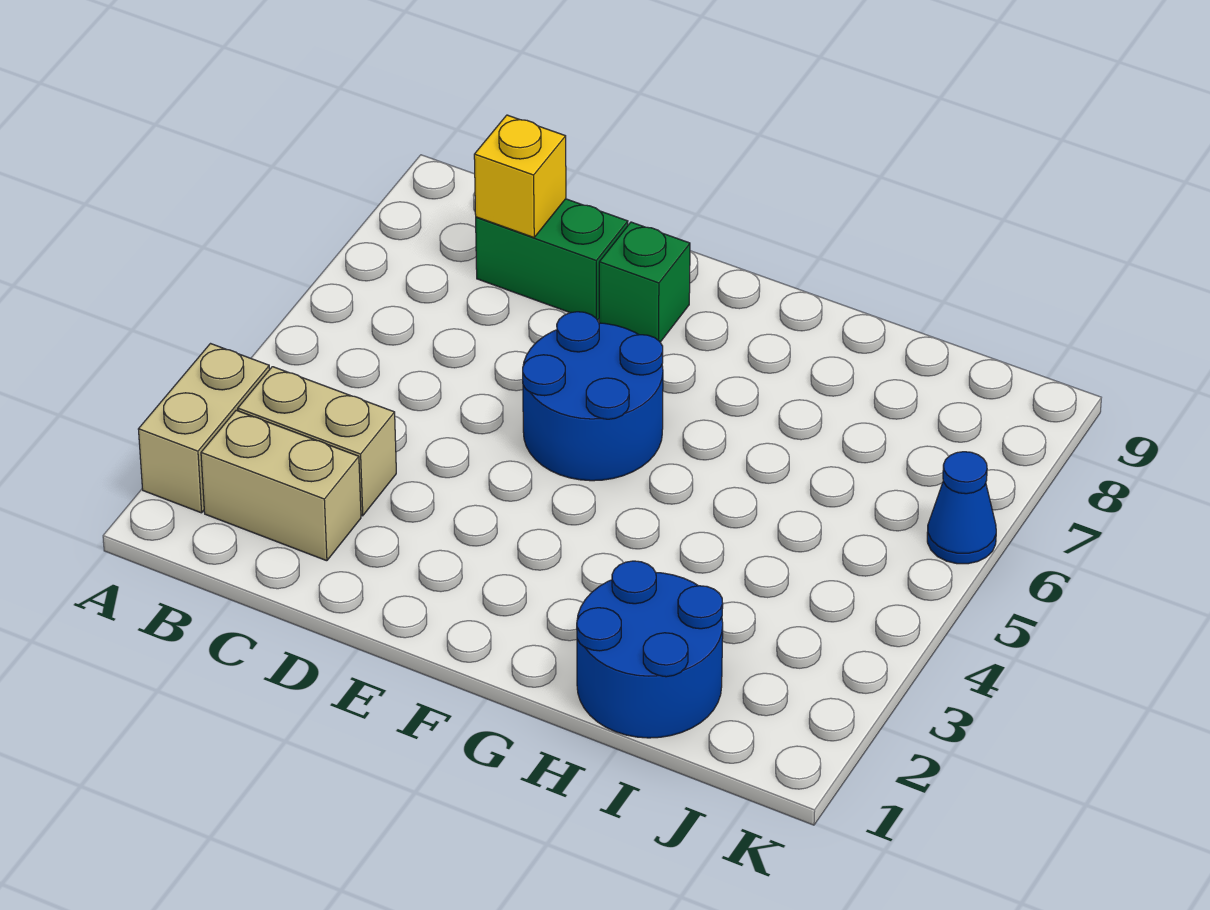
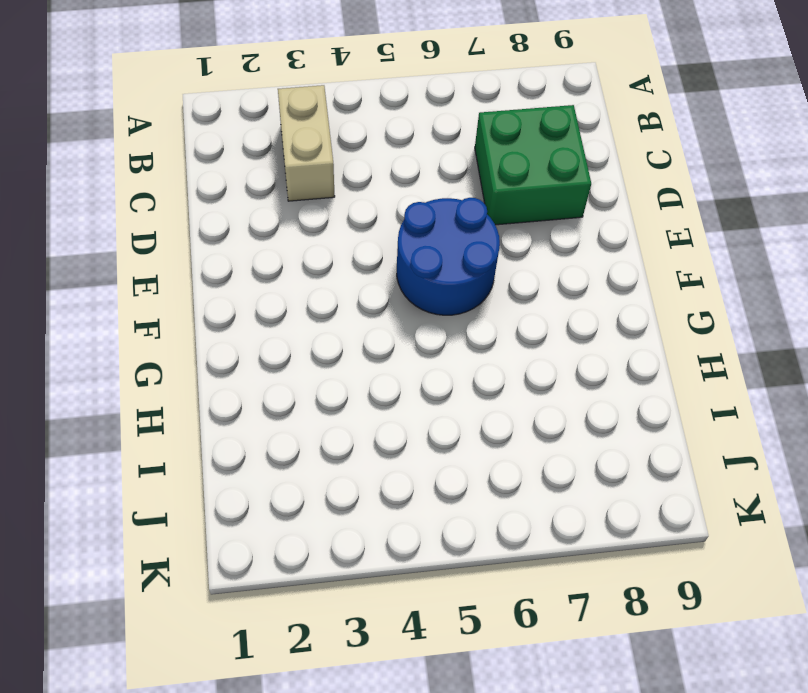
green brick C7:D8 level 1 -> green brick C8:D8 level 1
none -> tan brick A2:A3 level 1
none -> tan brick B2:C2 level 1

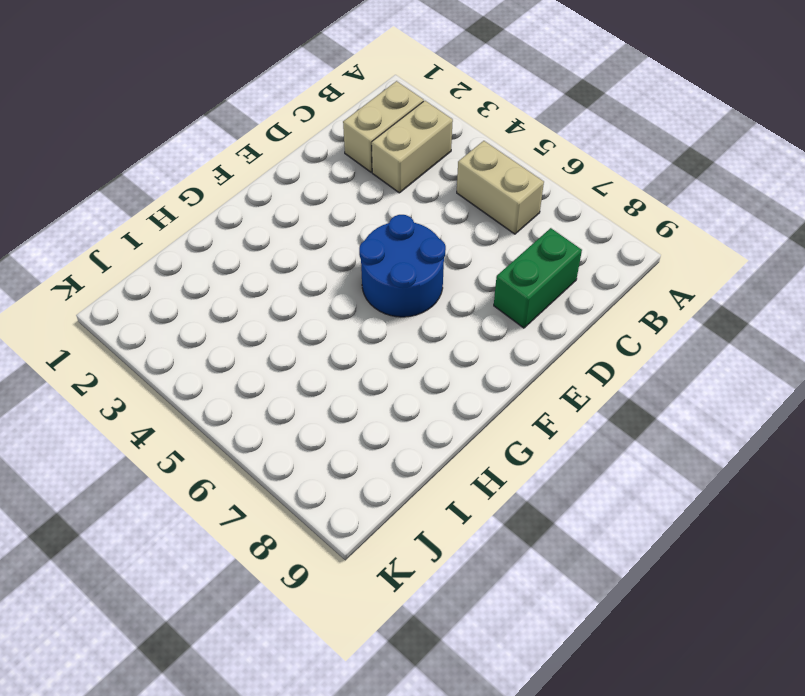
tan brick B5:B6 level 1 -> tan brick A2:A3 level 1
none -> green brick E8 level 1
none -> blue round brick H1:I2 level 1

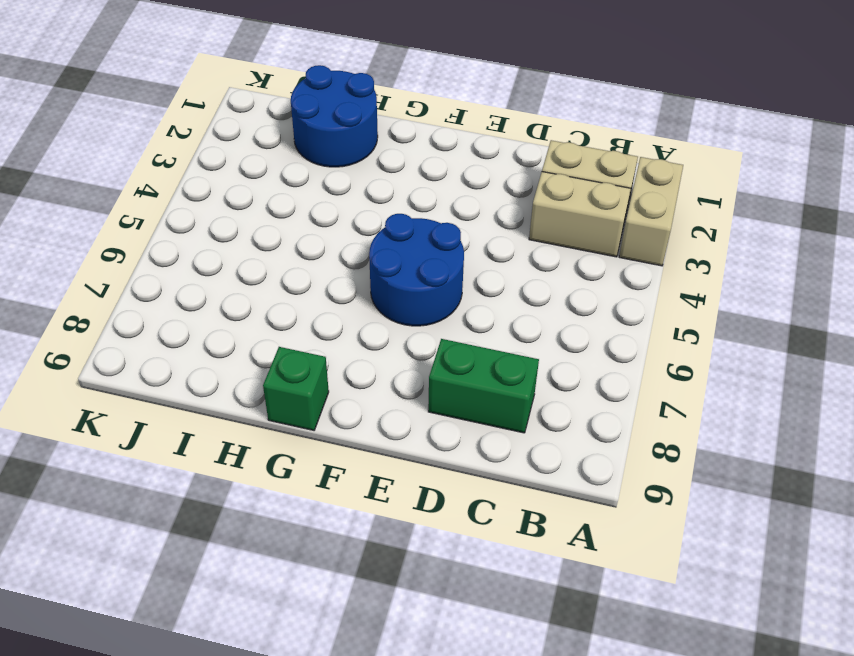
green brick G9 level 1 -> green brick E8 level 1
none -> blue cone K6 level 1
none -> yellow brick C8 level 2

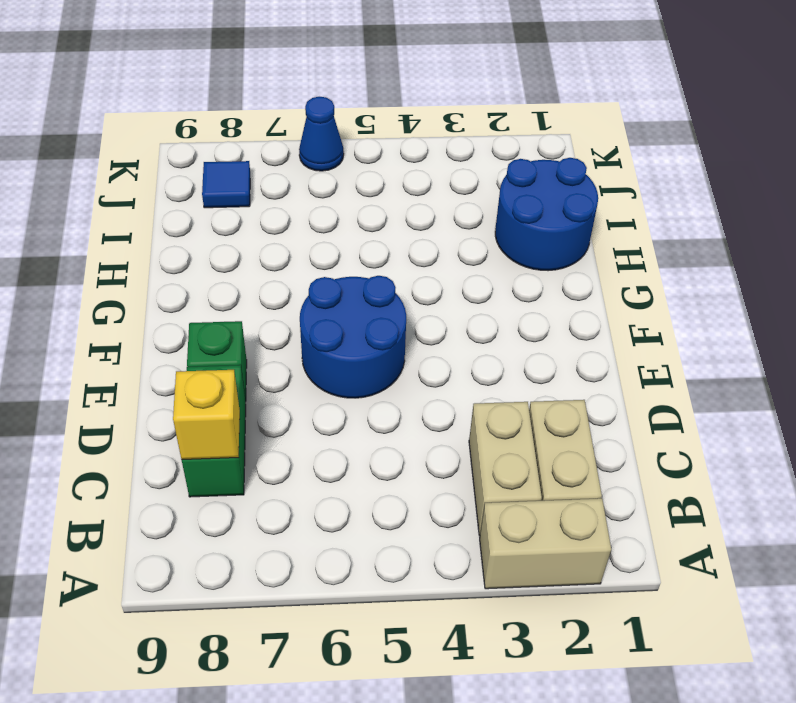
blue tile J8 level 1 -> none

